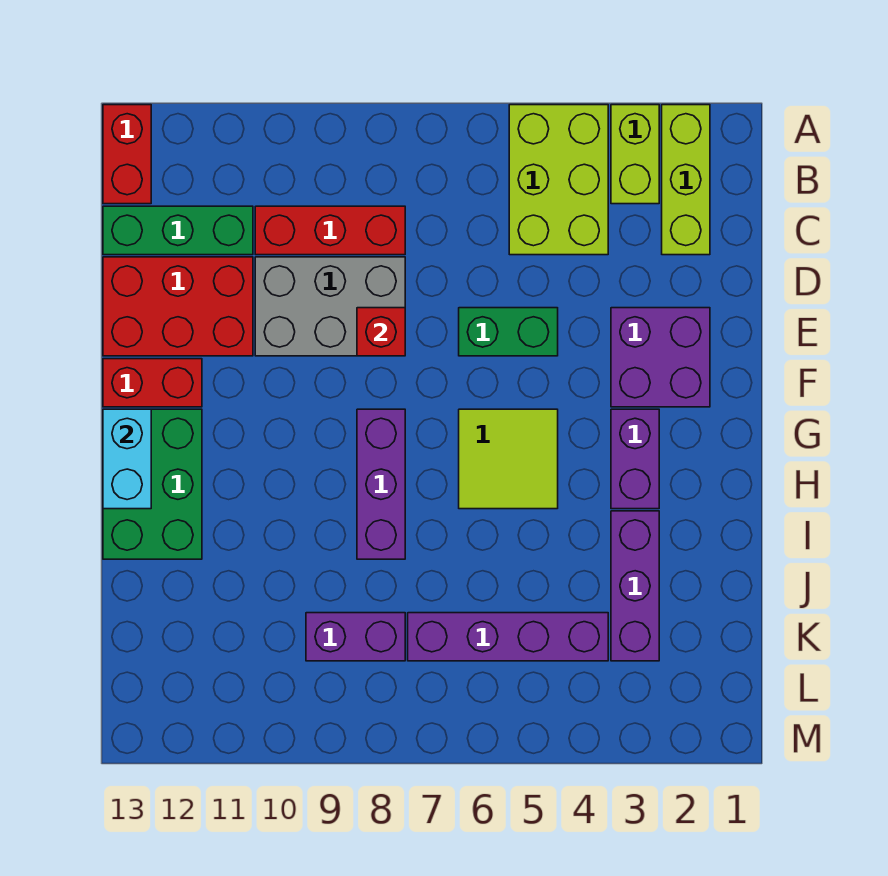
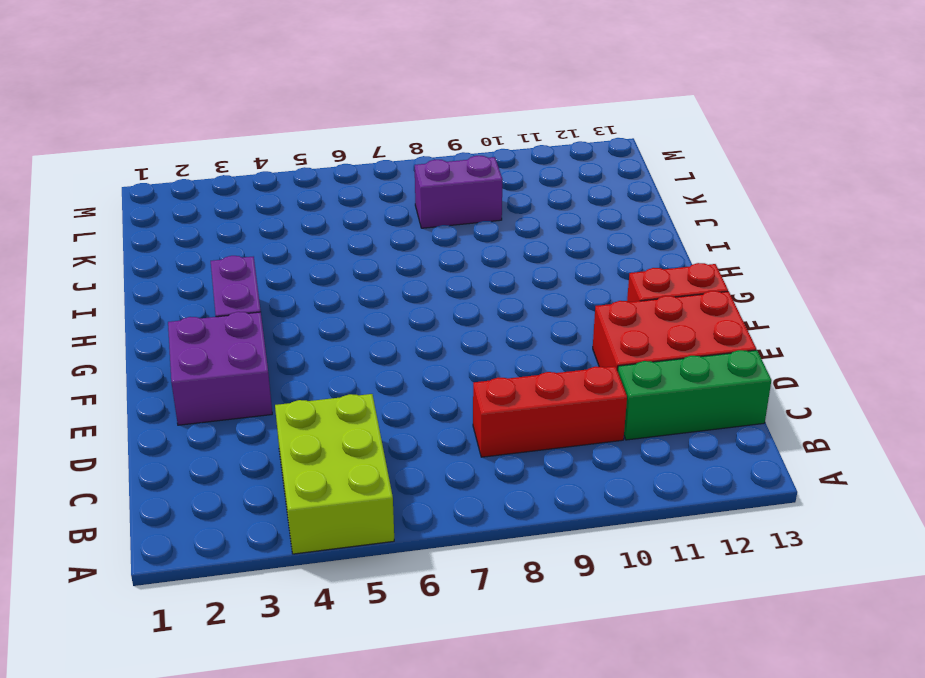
none -> lime brick A2:C2 level 1
none -> lime brick A3:B3 level 1
none -> red brick A13:B13 level 1

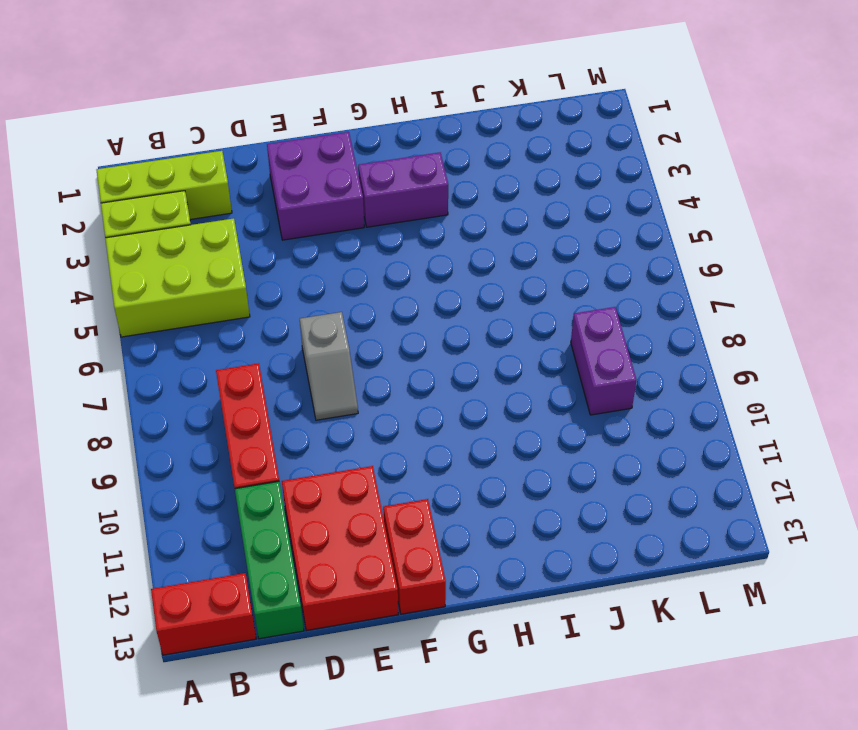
grey slope E7:E8 level 1 top 7 -> grey brick D8:E10 level 1
none -> green brick E5:E6 level 1
none -> lime tile G5:H6 level 1
none -> purple brick G8:I8 level 1

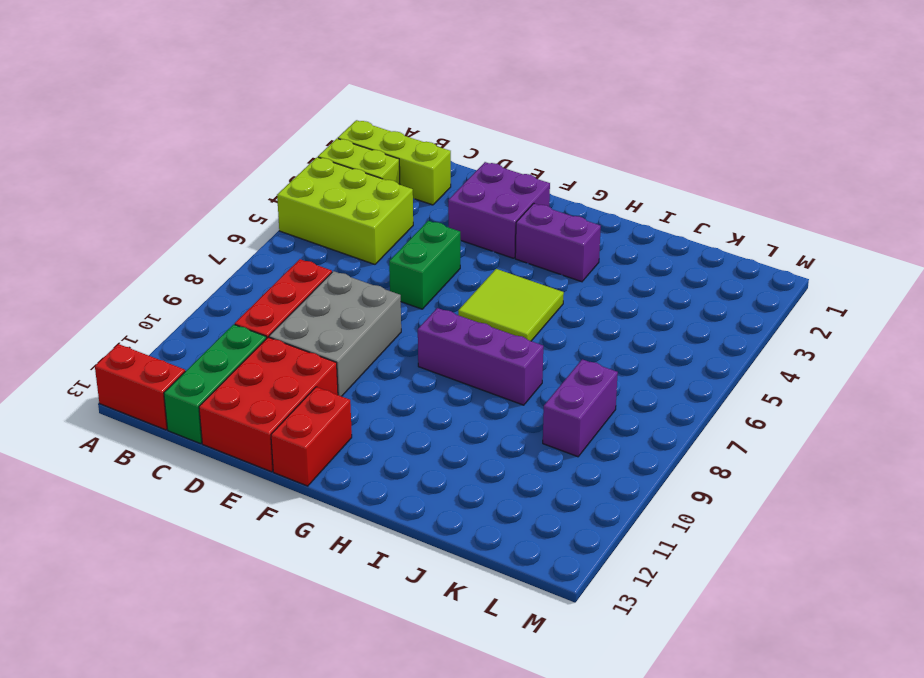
none -> green brick G12:I13 level 1
none -> purple brick I3:K3 level 1
none -> purple brick K4:K7 level 1

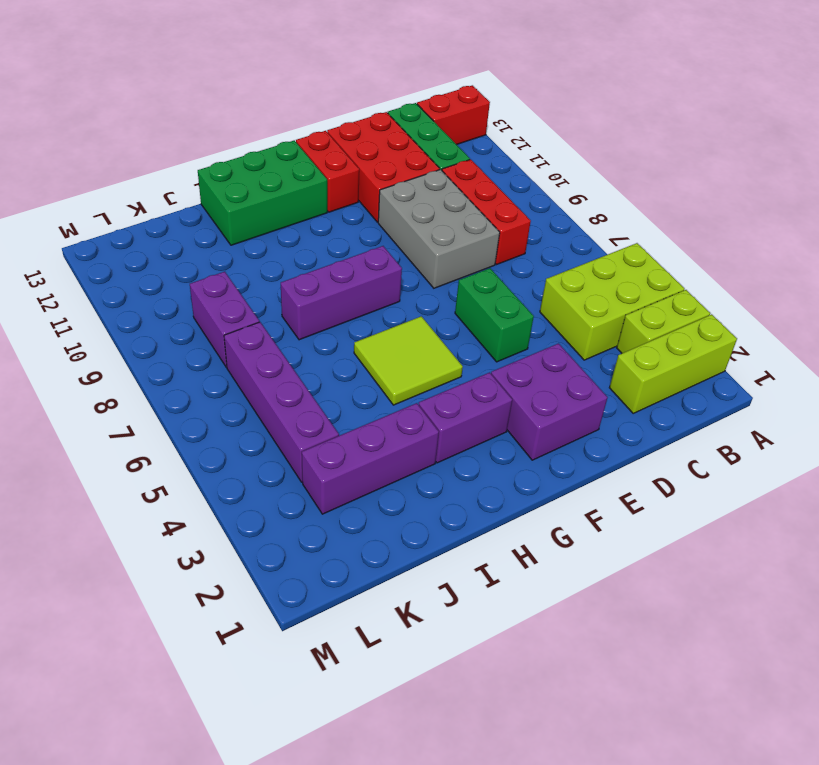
none -> red brick E8 level 2
none -> cyan brick G13:H13 level 2

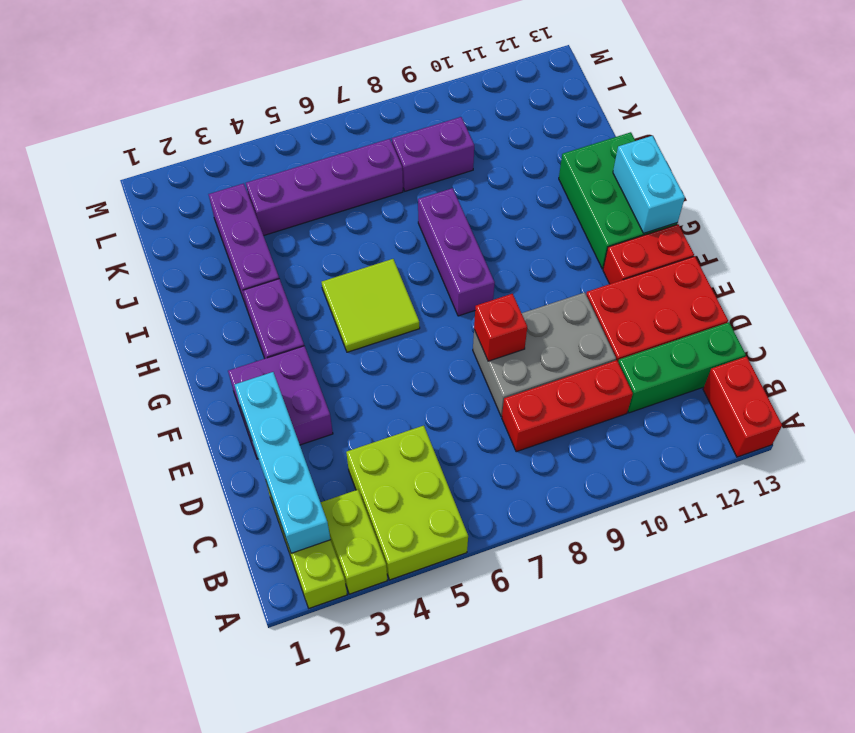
cyan brick B2:E2 level 2 -> none
none -> green brick E5:E6 level 1

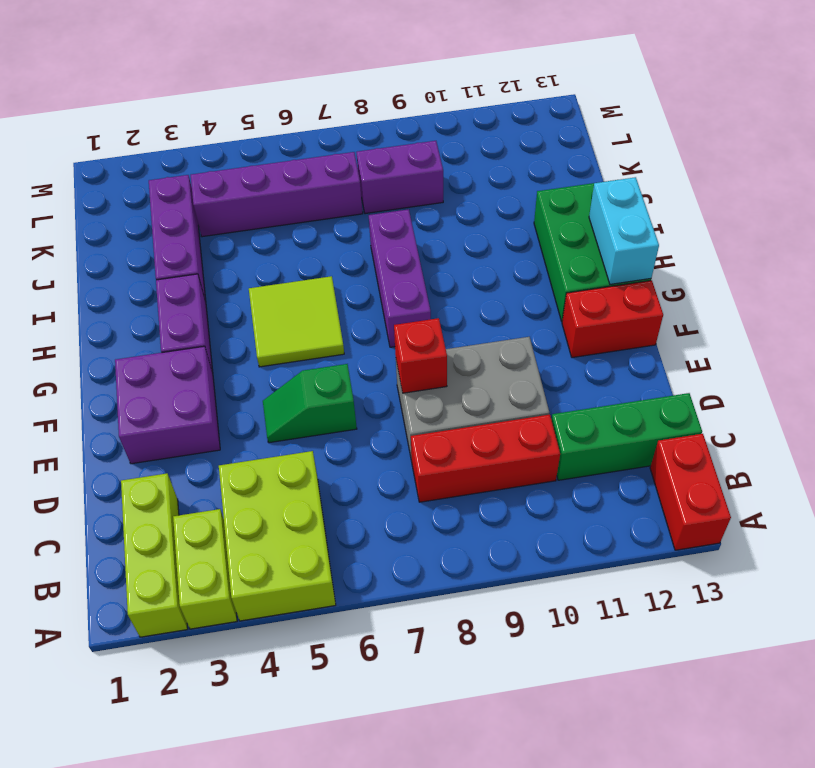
green slope E5:E6 level 1 top 6 -> green brick E5:E6 level 1
none -> red brick D11:E13 level 1

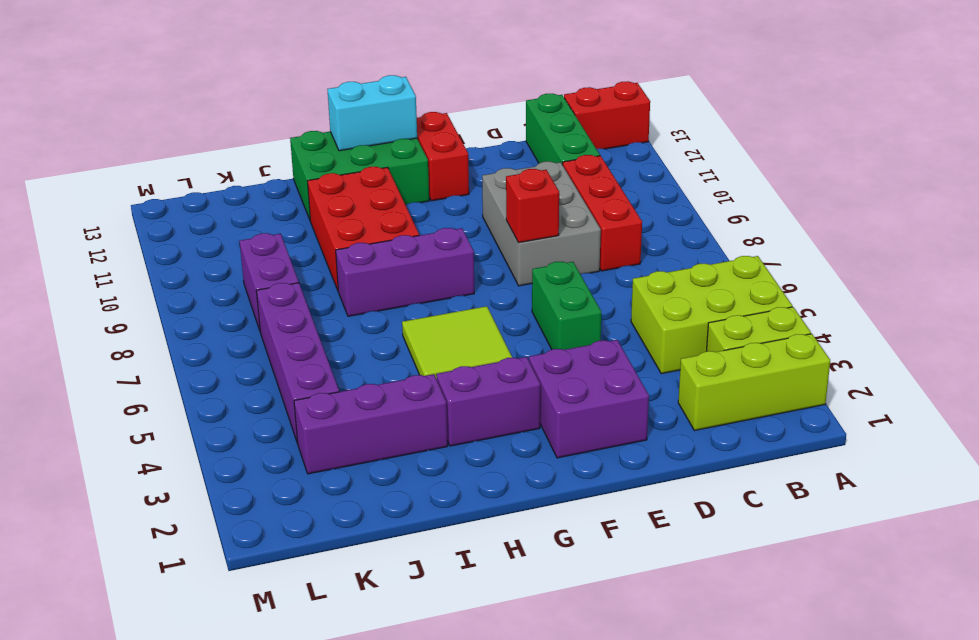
red brick H9:I11 level 1 -> red brick D11:E13 level 1

